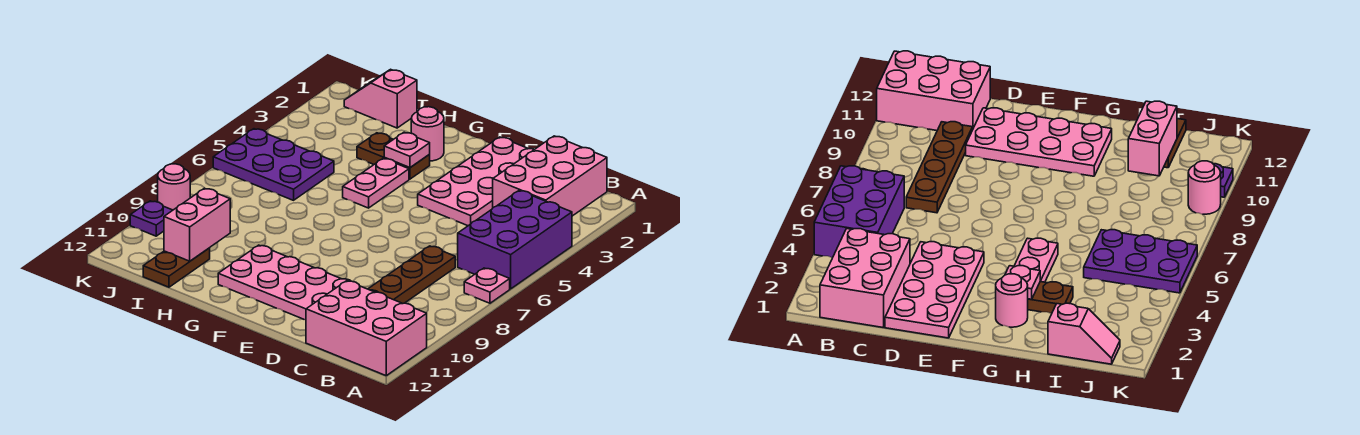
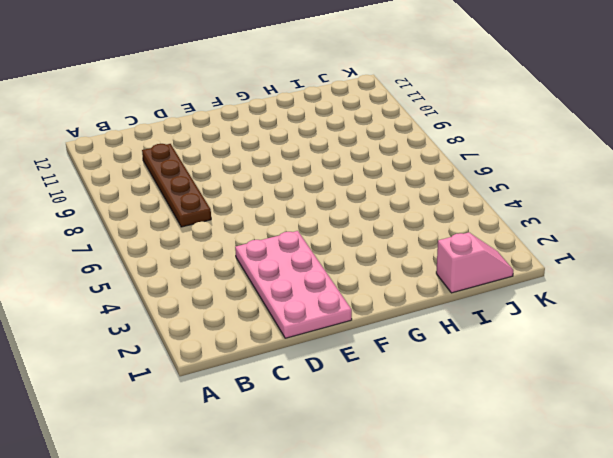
none -> purple brick A4:B6 level 1
none -> pink plate A7 level 1
none -> pink brick A11:C12 level 1

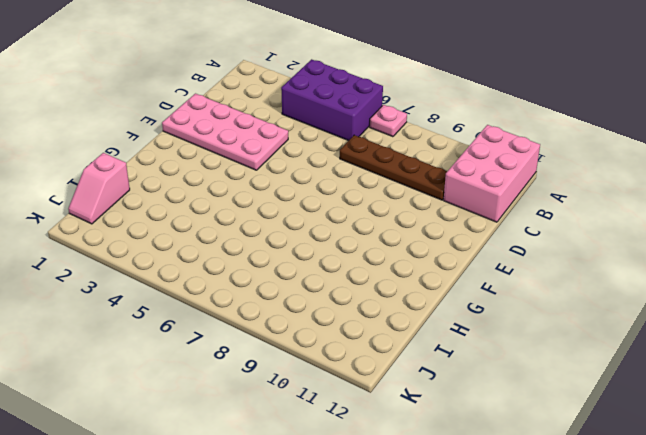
none -> pink brick B1:C3 level 1
none -> pink plate D10:G11 level 1
none -> pink round brick G2 level 1

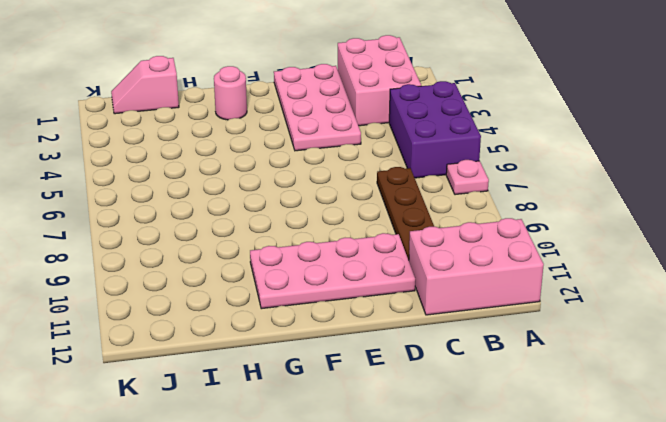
none -> brown plate G3:H3 level 1
none -> pink plate G4:G5 level 1
none -> purple plate I5:K6 level 1

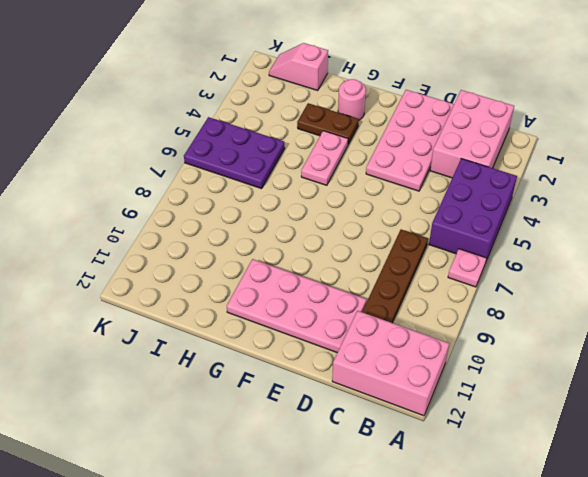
none -> brown plate I11:I12 level 1
none -> pink round brick K9 level 1
none -> purple plate K10 level 1

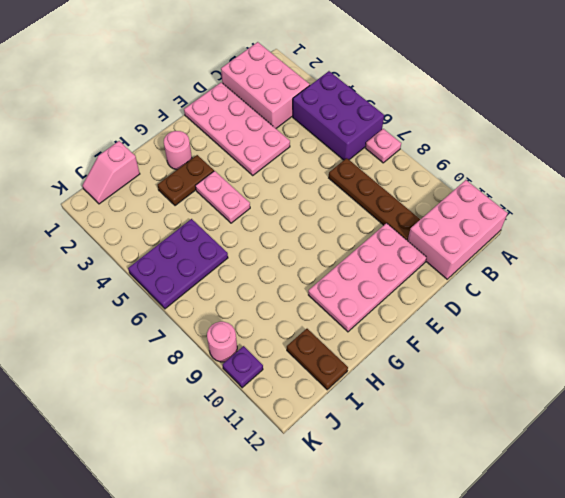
none -> pink plate G3 level 2
none -> pink brick I10:I11 level 2

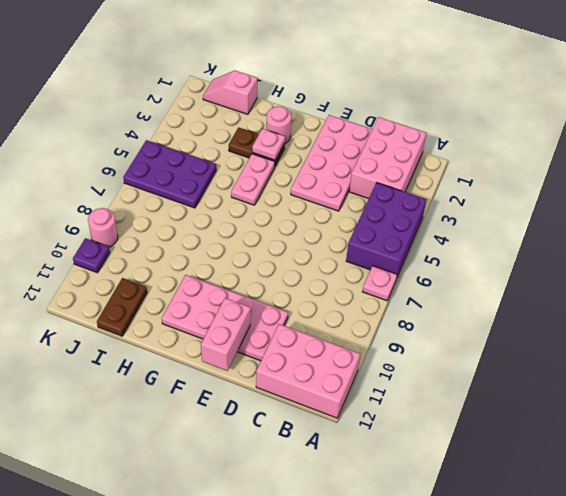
pink brick E11:E12 level 2 -> pink brick I10:I11 level 2
none -> brown plate C7:C10 level 1

